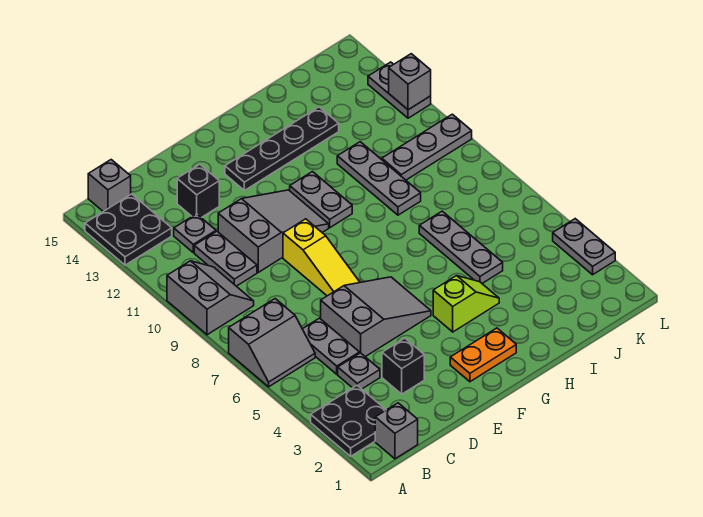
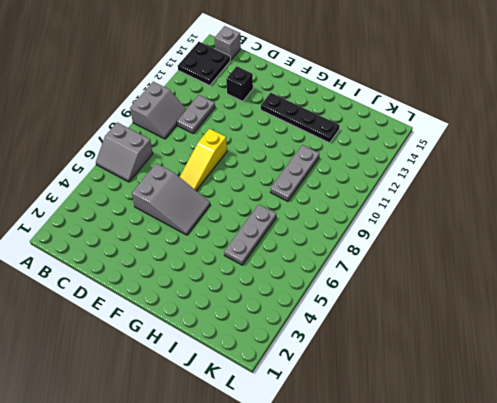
none -> black plate A2:B3 level 1
none -> grey brick B1 level 1
none -> grey plate C4 level 1

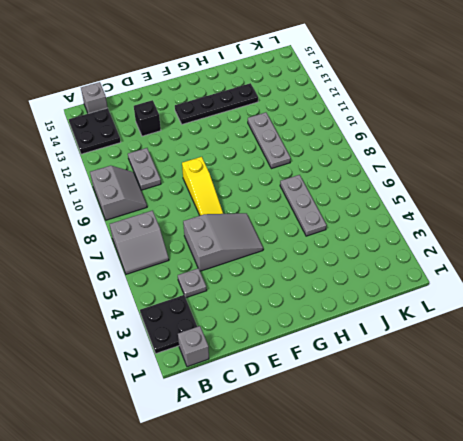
none -> grey plate C5:C6 level 1
none -> grey plate C12 level 1
none -> black brick D3 level 1

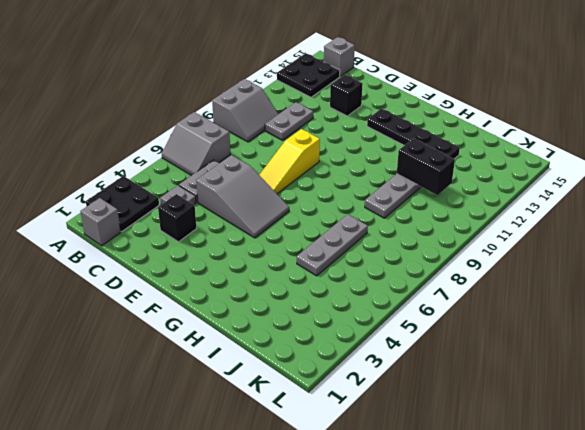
black brick I11:J11 level 2 -> none
none -> grey plate C12 level 1
none -> grey slope D10:F11 level 1 top D
none -> orange plate F2:G2 level 1

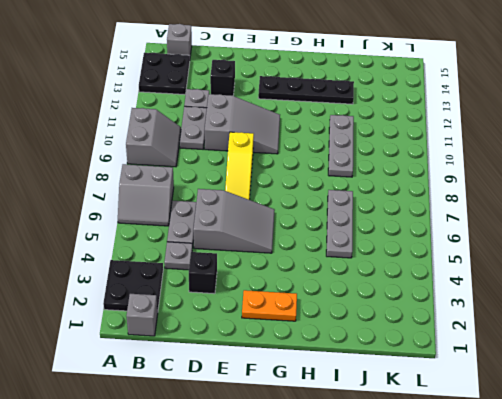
none -> lime slope G4:H4 level 1 top G
none -> grey plate G10:G11 level 1
none -> grey plate J10:L10 level 1

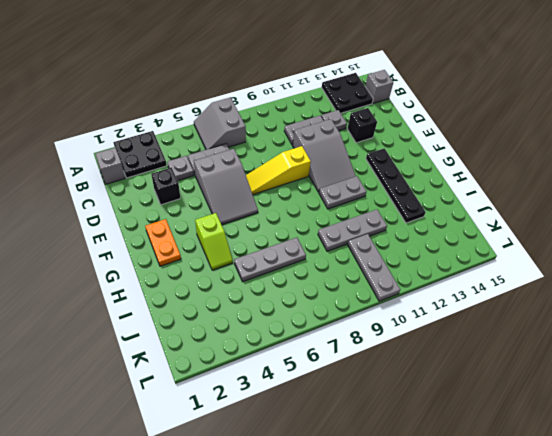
none -> grey slope A9:B10 level 1 top A
none -> grey plate L3:L4 level 1
none -> grey plate L12:L13 level 1

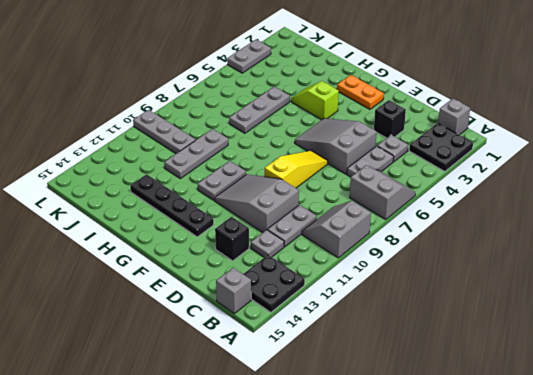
none -> grey plate L12:L13 level 1
none -> grey brick L12 level 2

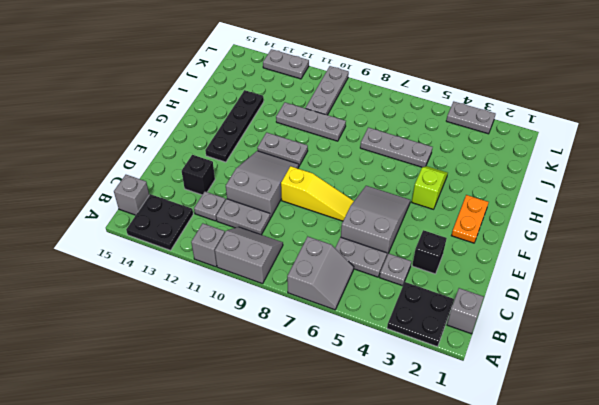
grey brick A11 level 1 -> grey brick L12 level 2

